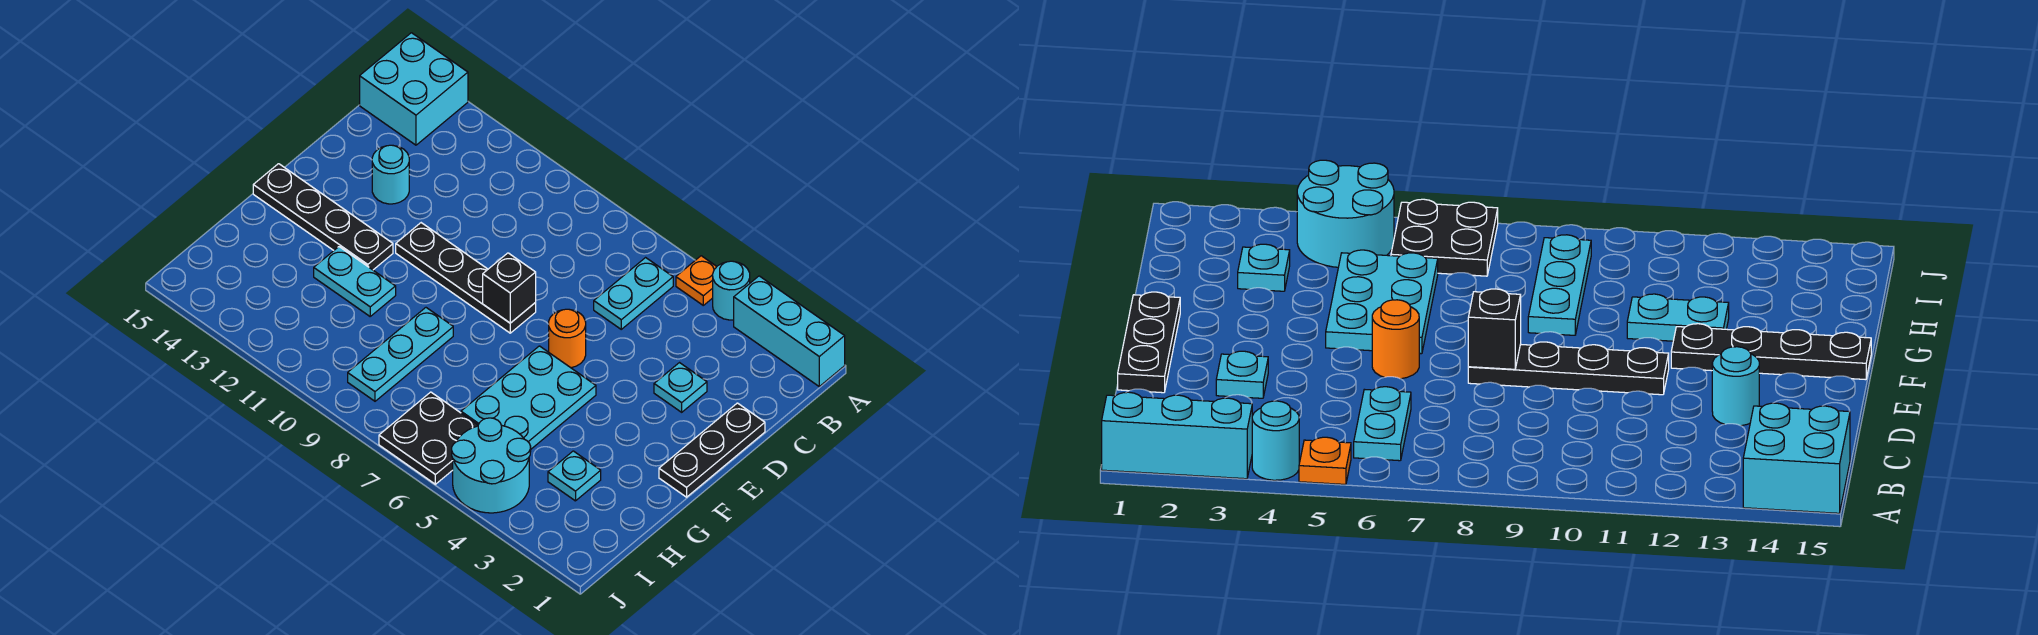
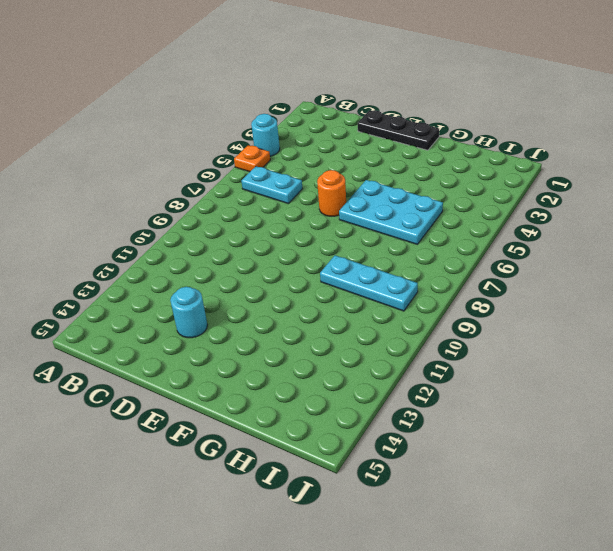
none -> cyan brick A1:A3 level 1
none -> cyan brick A14:B15 level 1
none -> cyan plate D3 level 1

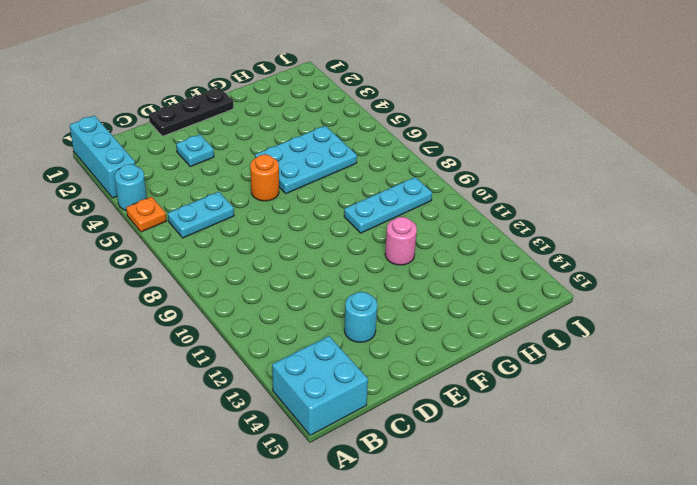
pink round brick G11 level 1 -> cyan plate G11:G12 level 1
none -> black plate E8:E11 level 1
none -> black plate F12:F15 level 1
none -> cyan plate H3 level 1

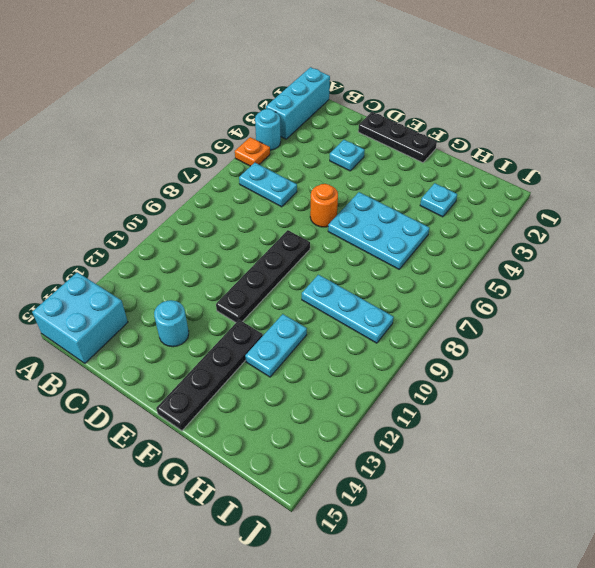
none -> cyan round brick I4:J5 level 1
none -> black plate I6:J7 level 1
none -> black brick E8 level 2

